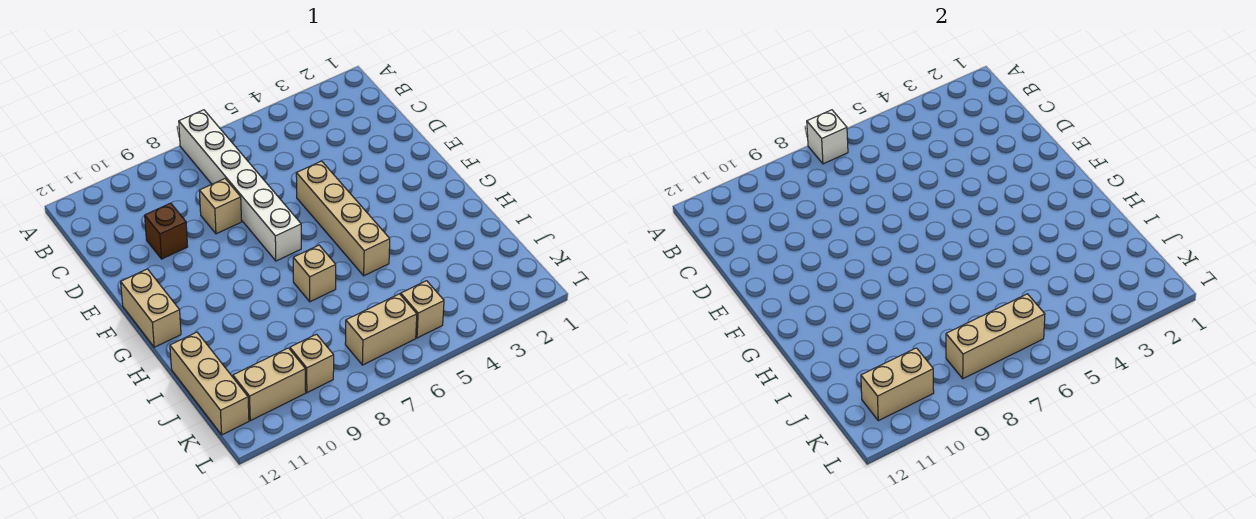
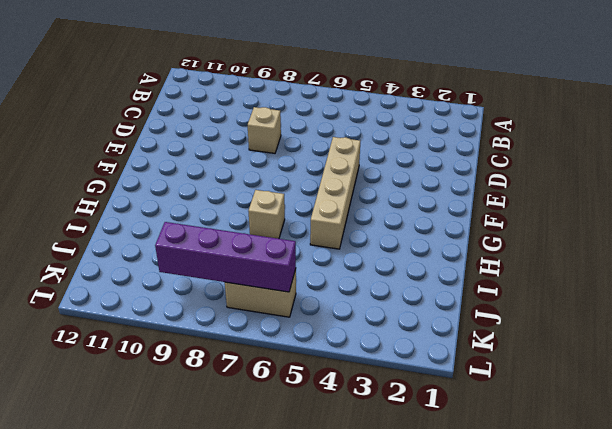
purple brick K6:K9 level 2 -> tan brick K6:K8 level 2
none -> white brick A7:F7 level 1
none -> brown brick D10 level 1
none -> tan brick F12:G12 level 1

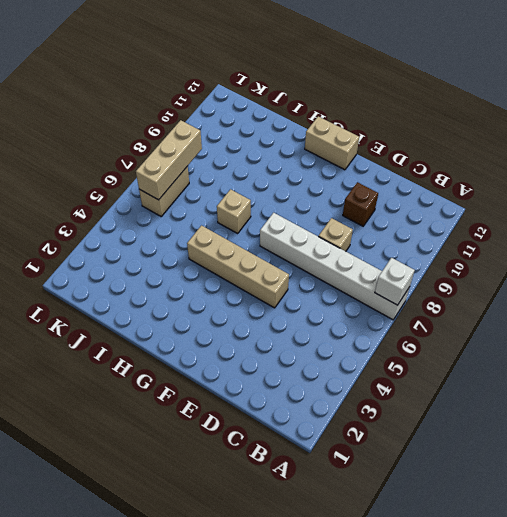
none -> tan brick I12:K12 level 1
none -> tan brick K5 level 1
none -> tan brick K9 level 1

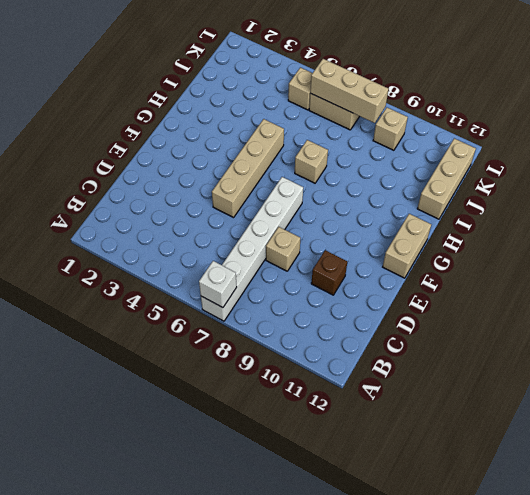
none -> tan brick K10:K11 level 1
none -> tan brick K10:K11 level 2

